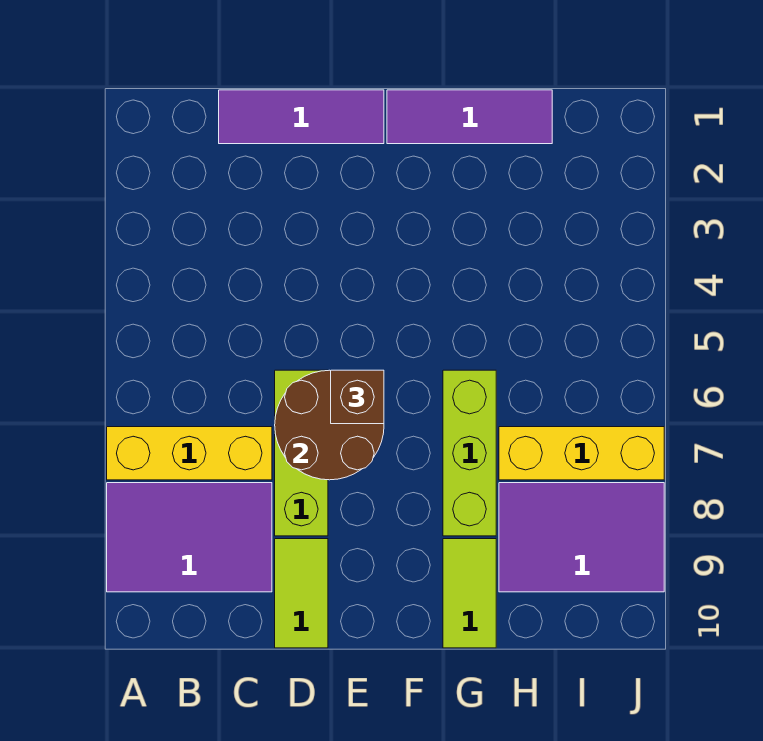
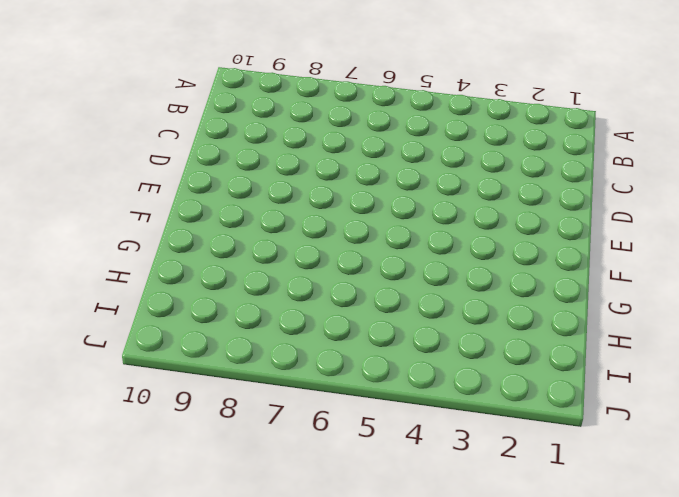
none -> yellow brick A7:C7 level 1
none -> purple tile A8:C9 level 1
none -> purple tile C1:E1 level 1

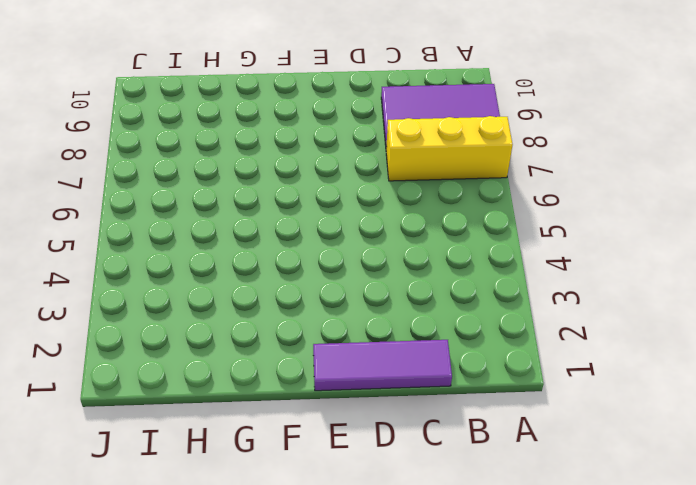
none -> lime brick D6:D8 level 1
none -> lime tile D9:D10 level 1
none -> purple tile F1:H1 level 1

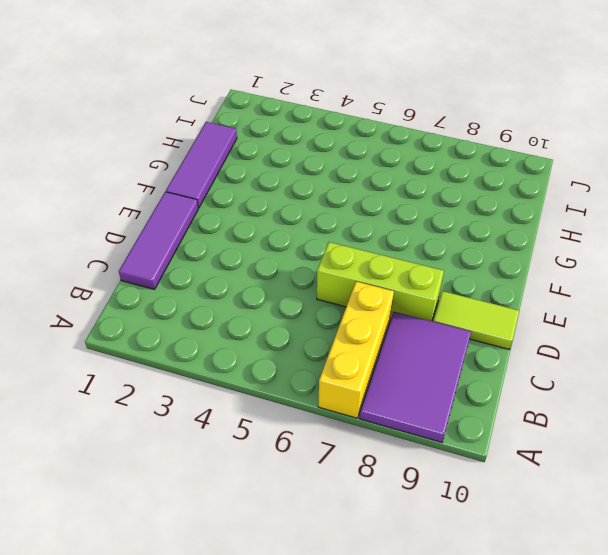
none -> lime brick G6:G8 level 1
none -> lime tile G9:G10 level 1
none -> yellow brick H7:J7 level 1

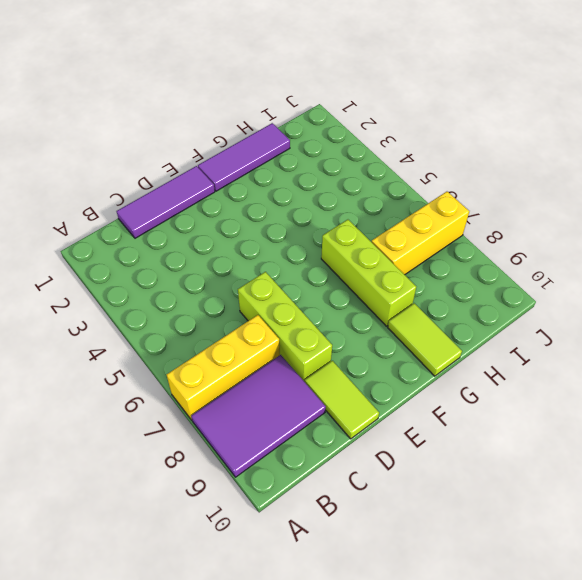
none -> purple tile H8:J9 level 1
none -> brown round brick D6:E7 level 2
none -> brown brick E6 level 3

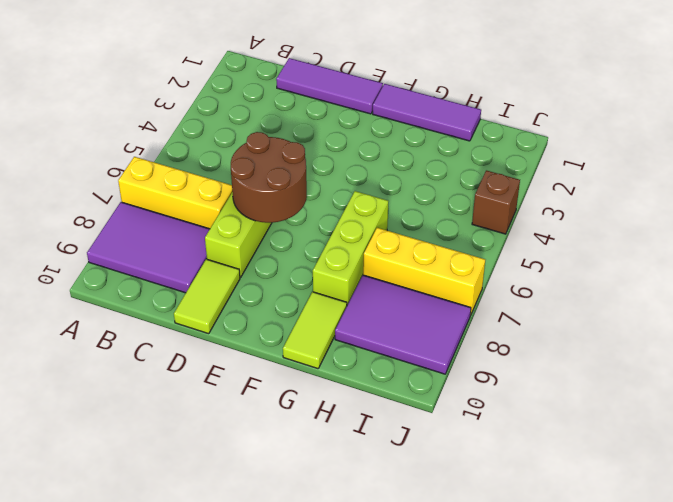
brown brick J4 level 1 -> brown brick E6 level 3

